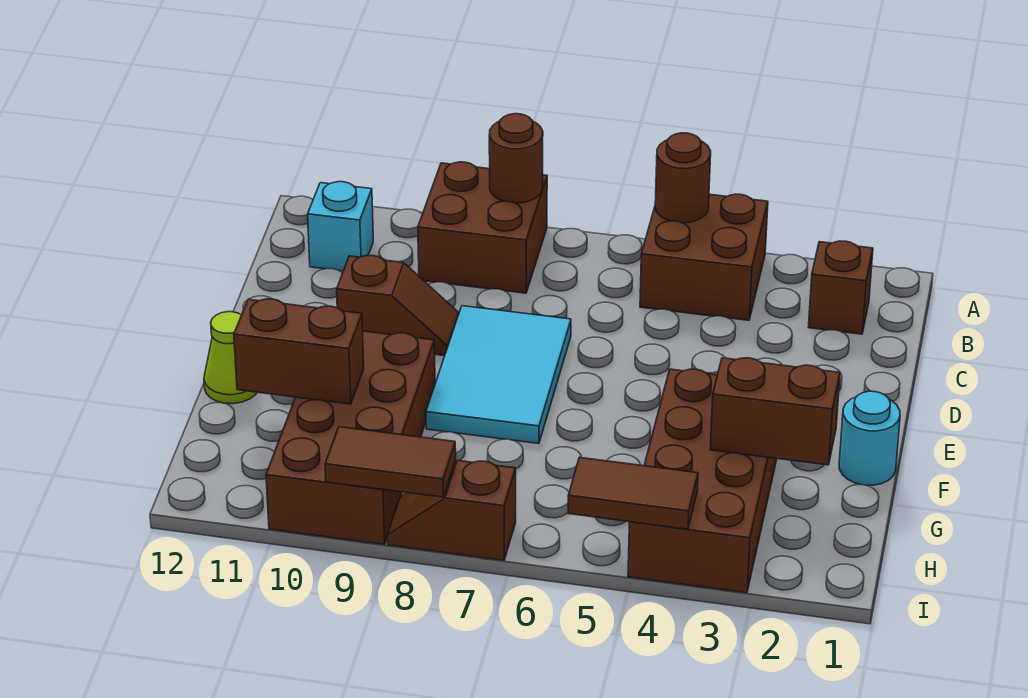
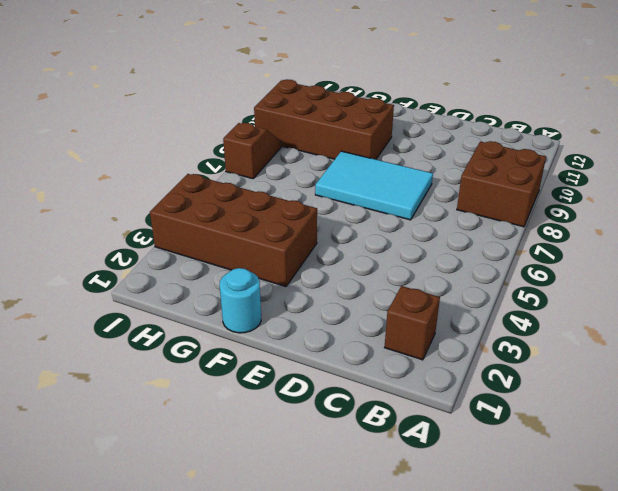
none -> brown brick A4:B5 level 1
none -> cyan brick B11 level 1
none -> brown slope D9:D10 level 1 top 10

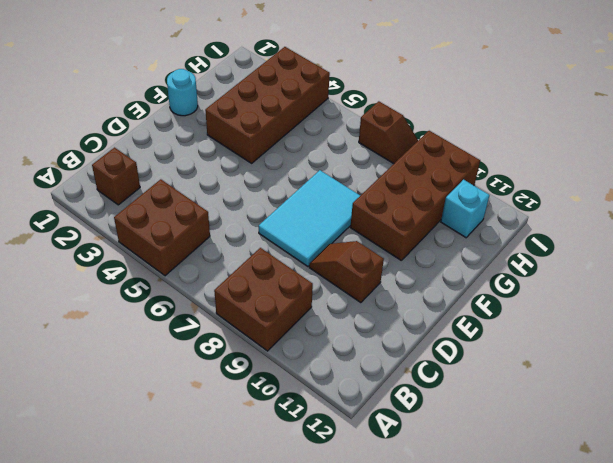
cyan brick H11 level 1 -> cyan brick B11 level 1
none -> lime cone F12 level 1
none -> brown round brick A5 level 2
none -> brown round brick A8 level 2

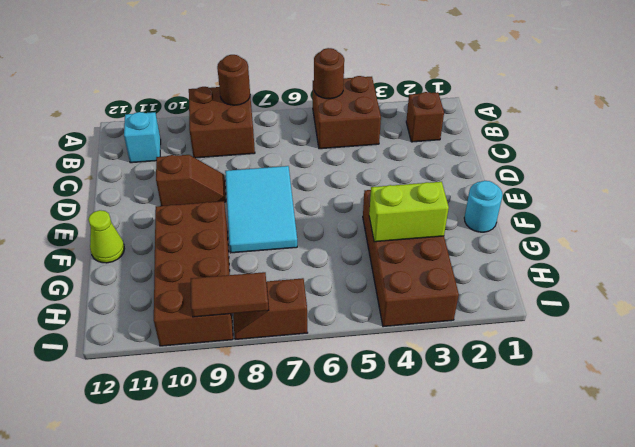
lime brick G3:G4 level 2 -> brown brick G2:G3 level 2
none -> brown brick G10:G11 level 2
none -> brown tile I4:I5 level 2

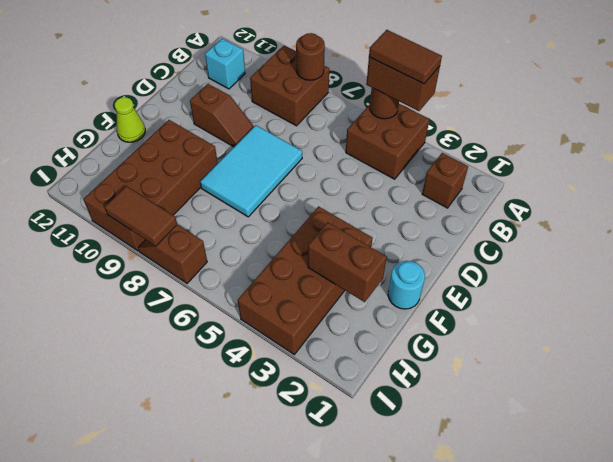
brown brick A4:A5 level 3 -> brown brick G10:G11 level 2
brown tile A4:A5 level 4 -> brown tile I4:I5 level 2

